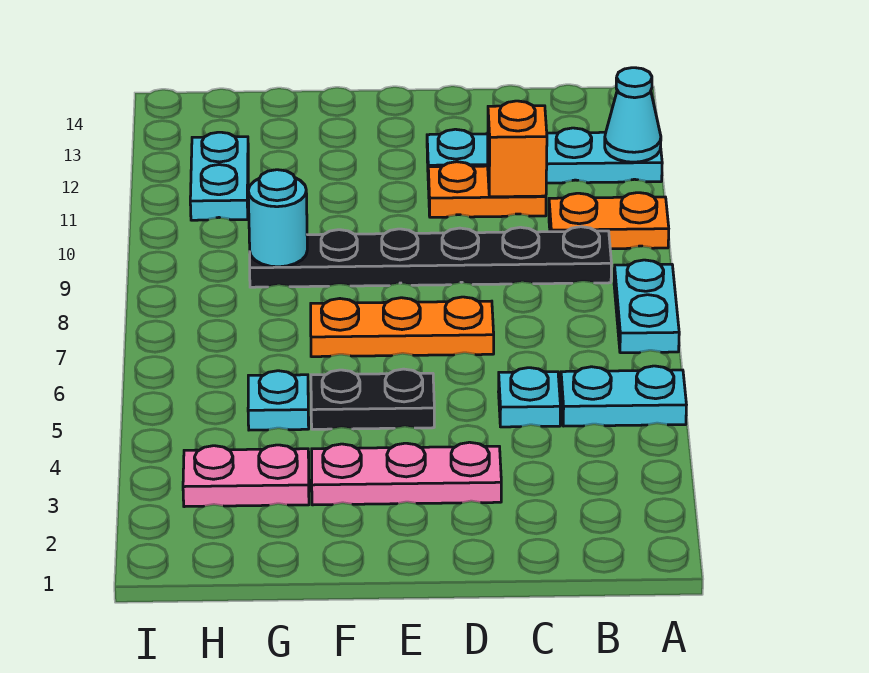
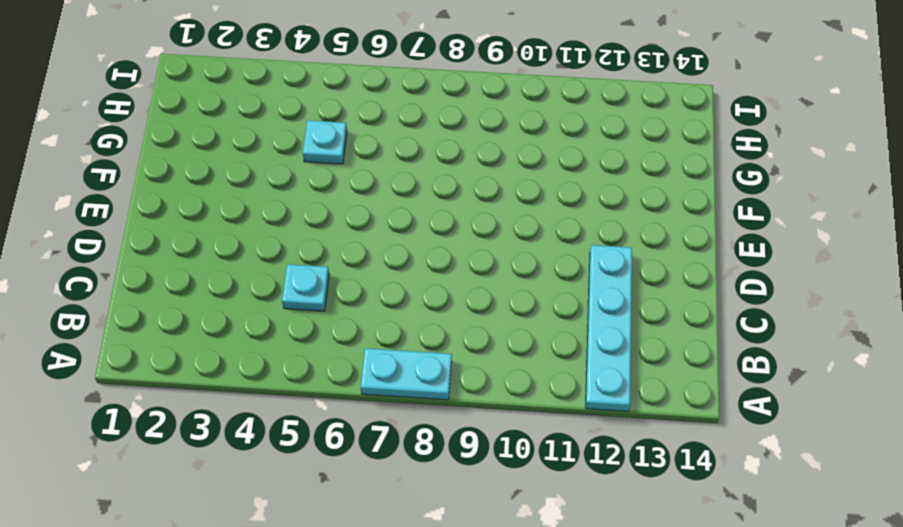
none -> cyan plate A5:B5 level 1
none -> orange plate A10:B10 level 1
none -> black plate B9:G9 level 1

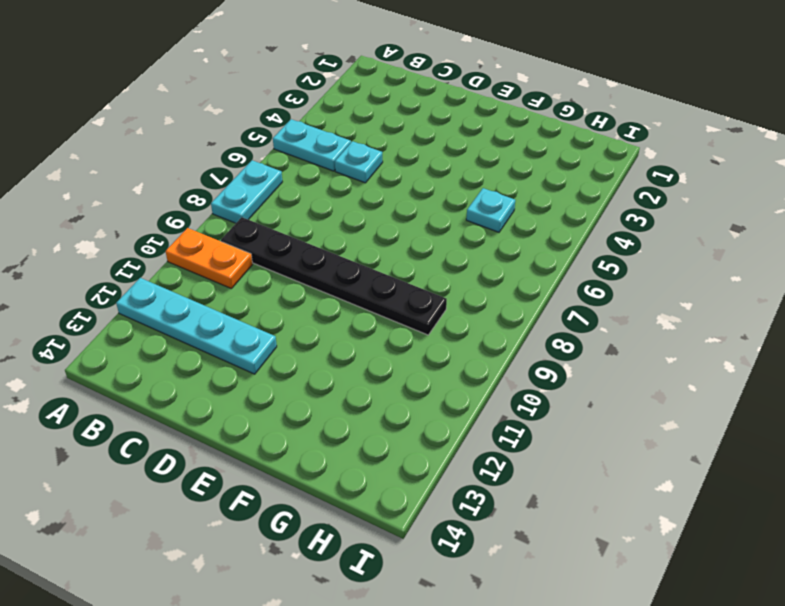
none -> orange plate C11:D11 level 1
none -> pink plate D3:F3 level 1
none -> orange plate D7:F7 level 1

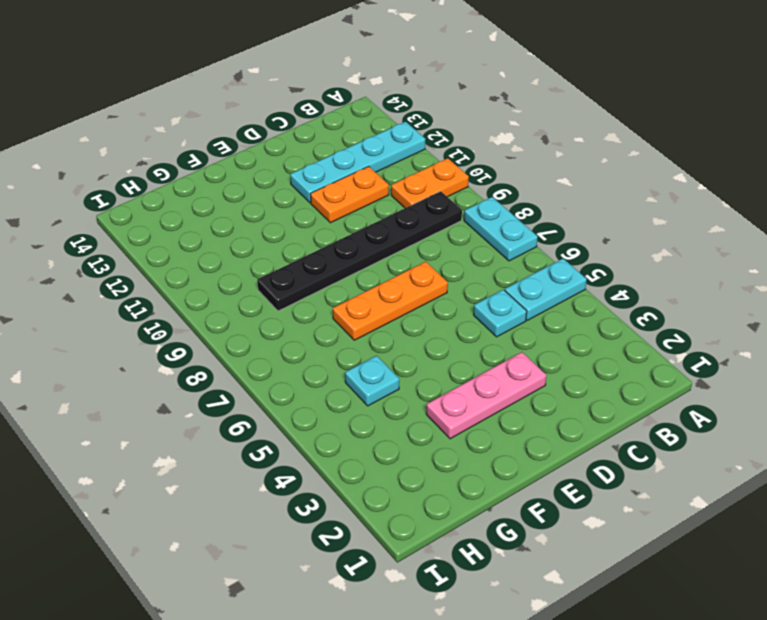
none -> black plate E5:F5 level 1
none -> pink plate G3:H3 level 1
none -> cyan plate H11:H12 level 1

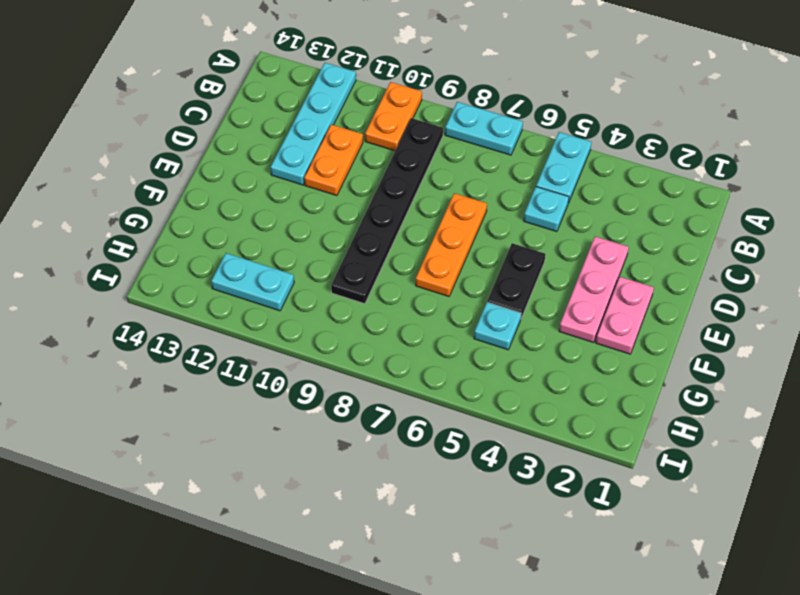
pink plate E2:F2 level 1 -> pink plate G3:H3 level 1
none -> cyan cone A12 level 2
none -> orange brick C11 level 2
none -> cyan round brick G9 level 2

